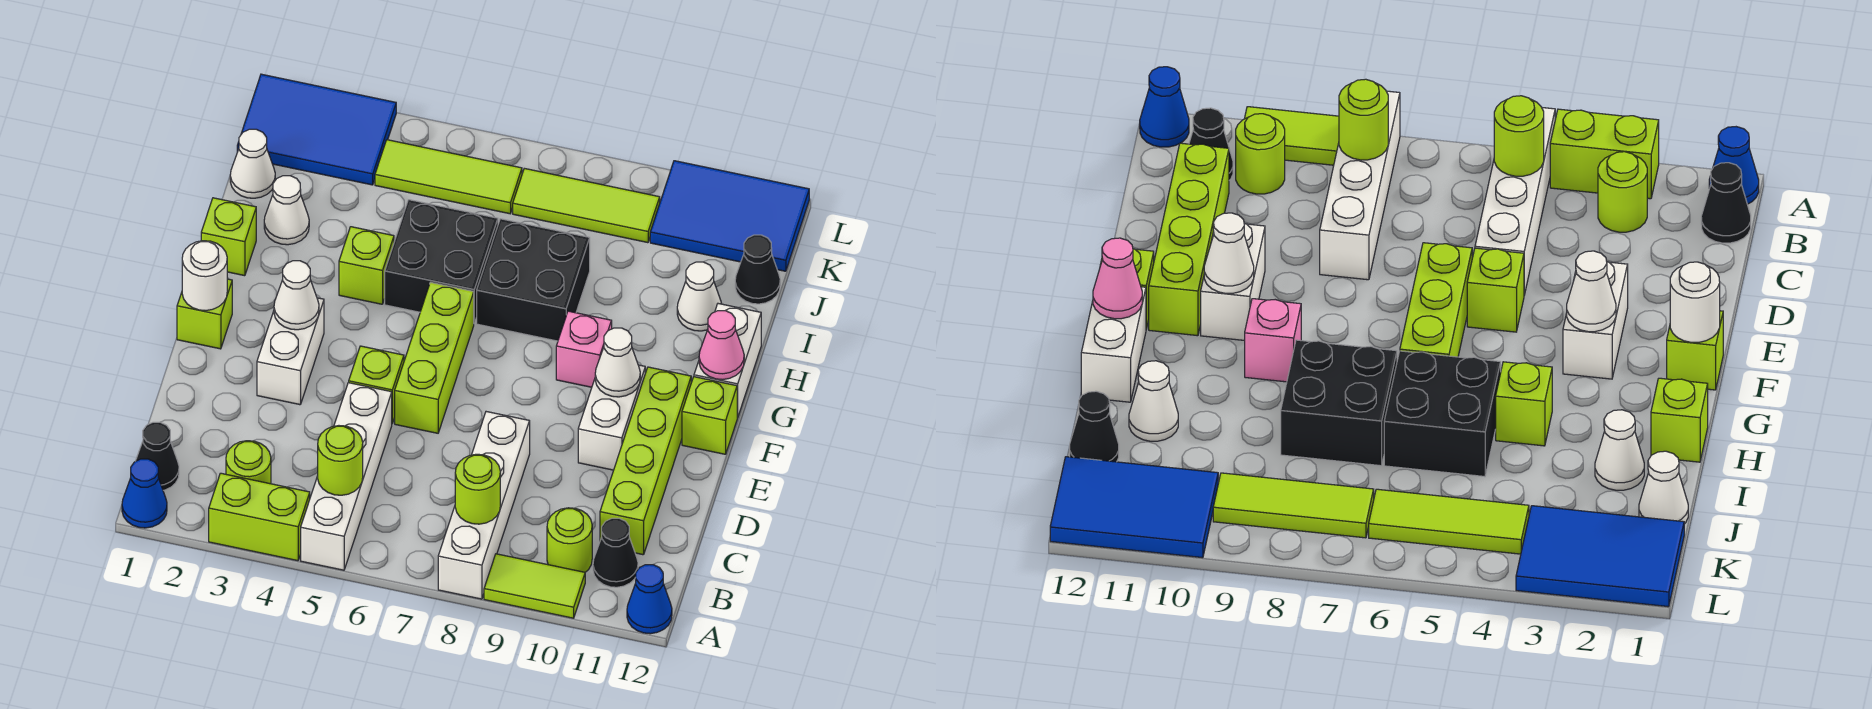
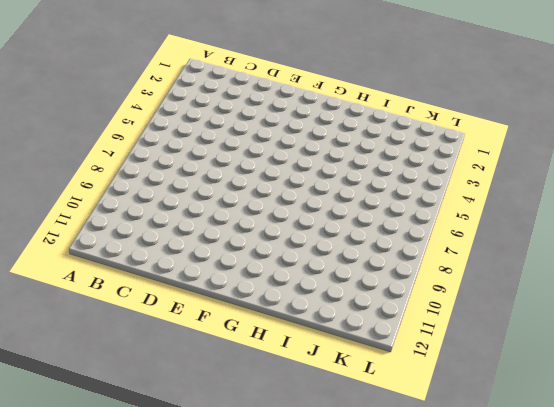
none -> blue cone A1 level 1
none -> lime brick A3:A4 level 1
none -> white brick A5:D5 level 1
none -> white brick A8:D8 level 1

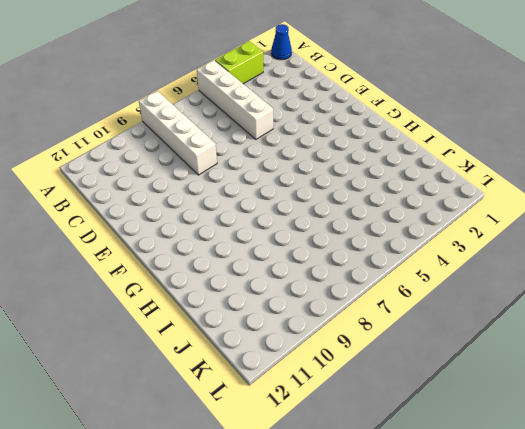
none -> lime tile A9:A10 level 1
none -> blue cone A12 level 1
none -> black cone B1 level 1
none -> lime round brick B3 level 1

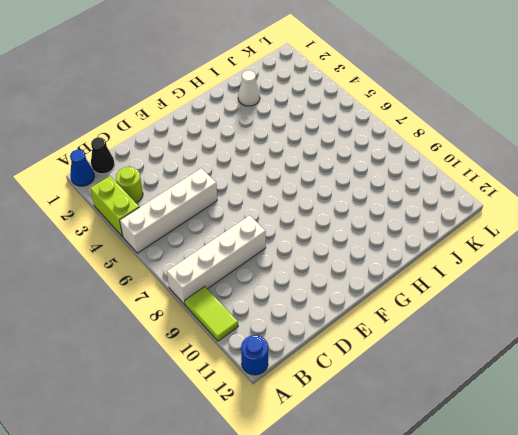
blue round brick A12 level 1 -> blue cone A12 level 1
none -> lime round brick B10 level 1
none -> black cone B11 level 1
none -> lime brick C11:F11 level 1
none -> white brick E3:F3 level 1

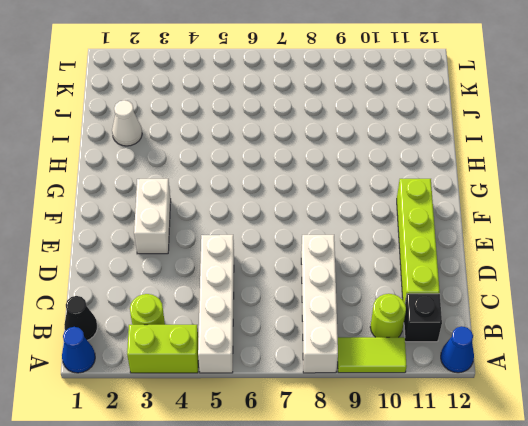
black brick B11 level 1 -> black cone B11 level 1
none -> lime brick E5 level 1
none -> lime brick E6:G6 level 1
none -> white brick E10:F10 level 1
none -> lime brick F1 level 1

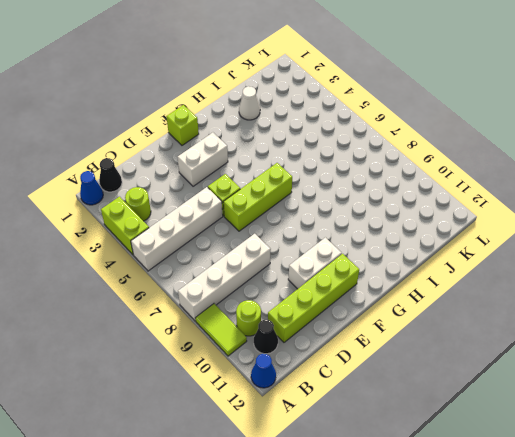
none -> lime brick F12 level 1
none -> pink brick G9 level 1
none -> white brick G12:H12 level 1
none -> lime brick H1 level 1

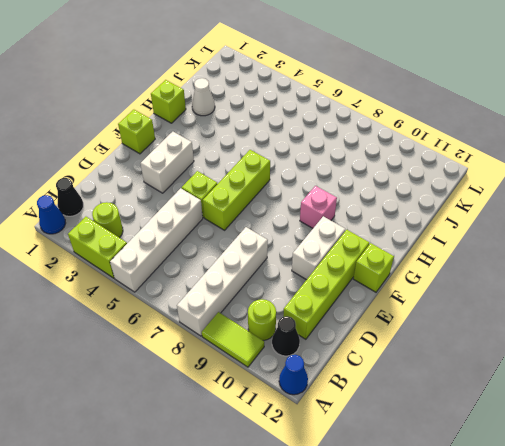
none -> white brick G12:H12 level 1
none -> lime brick H4 level 1
none -> black brick H5:I6 level 1
none -> black brick H7:I8 level 1

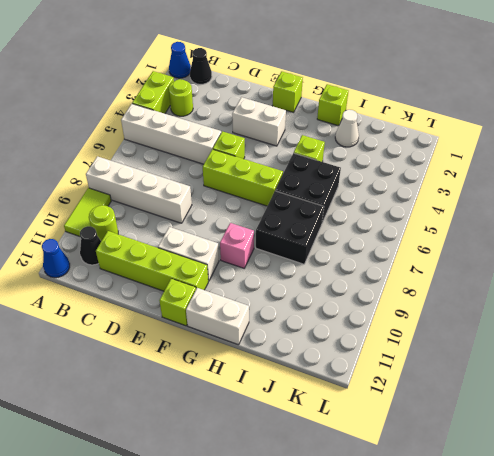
none -> white cone I11 level 1
none -> white cone J1 level 1
none -> black cone J12 level 1
none -> blue tile K1:L3 level 1

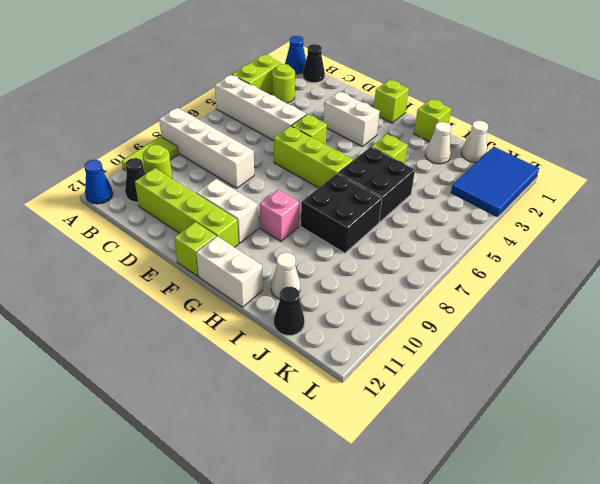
none -> lime tile K4:K6 level 1
none -> lime tile K7:K9 level 1
none -> blue tile K10:L12 level 1
none -> lime round brick B5 level 2

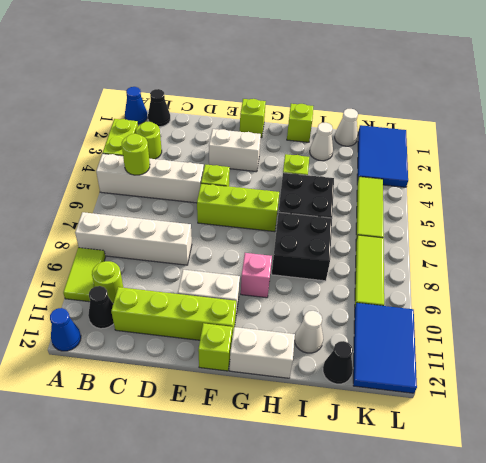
none -> lime round brick B8 level 2
none -> white round brick F1 level 2
none -> white cone F3 level 2
none -> white cone F10 level 2

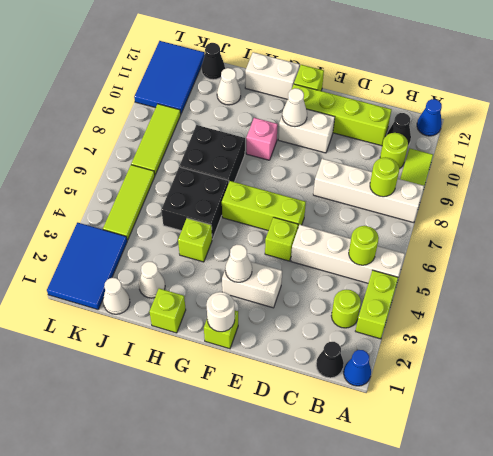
none -> pink cone G12 level 2

